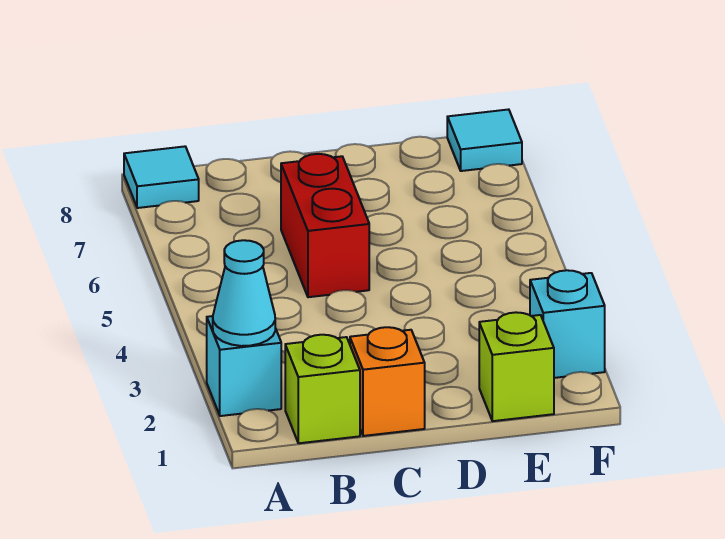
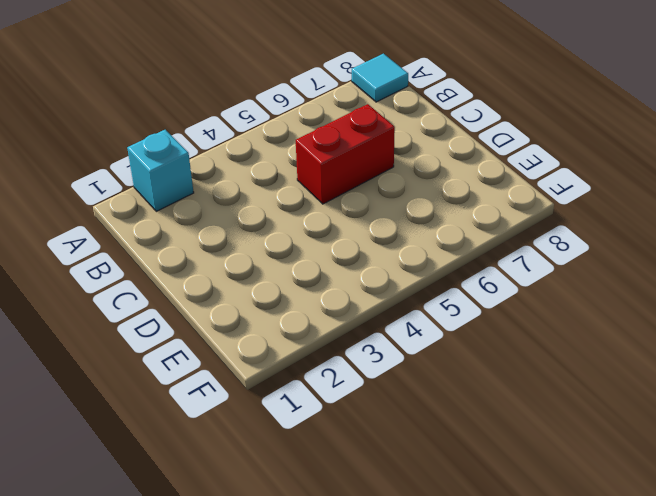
none -> lime brick B1 level 1
none -> orange brick C1 level 1

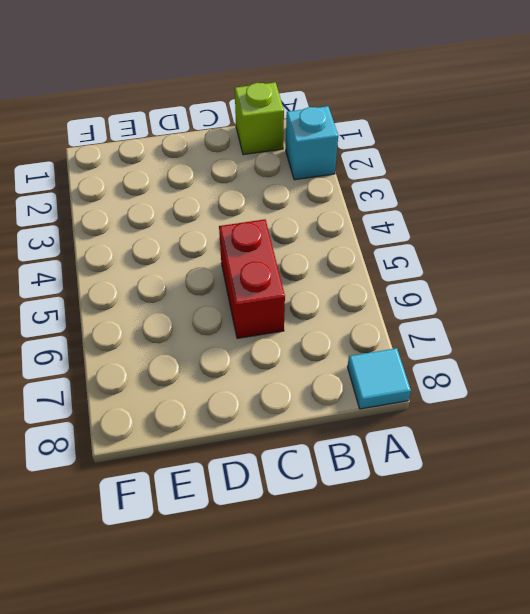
none -> orange brick C1 level 1
none -> lime brick E1 level 1

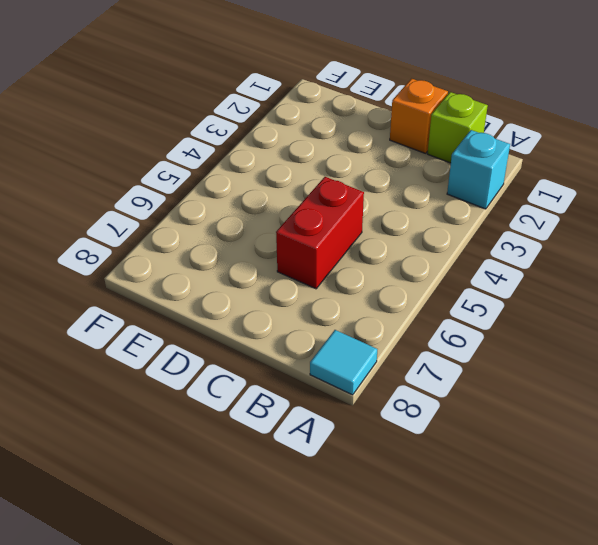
none -> lime brick E1 level 1
none -> cyan brick F2 level 1

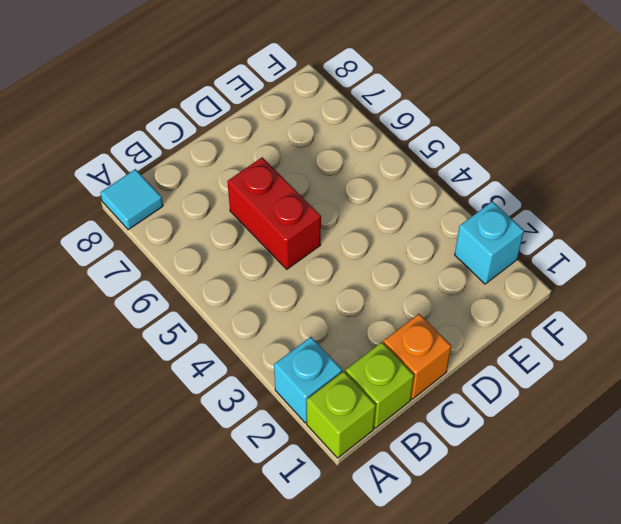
lime brick A1 level 1 -> lime brick E1 level 1
none -> cyan tile F8 level 1
none -> cyan cone A2 level 2

